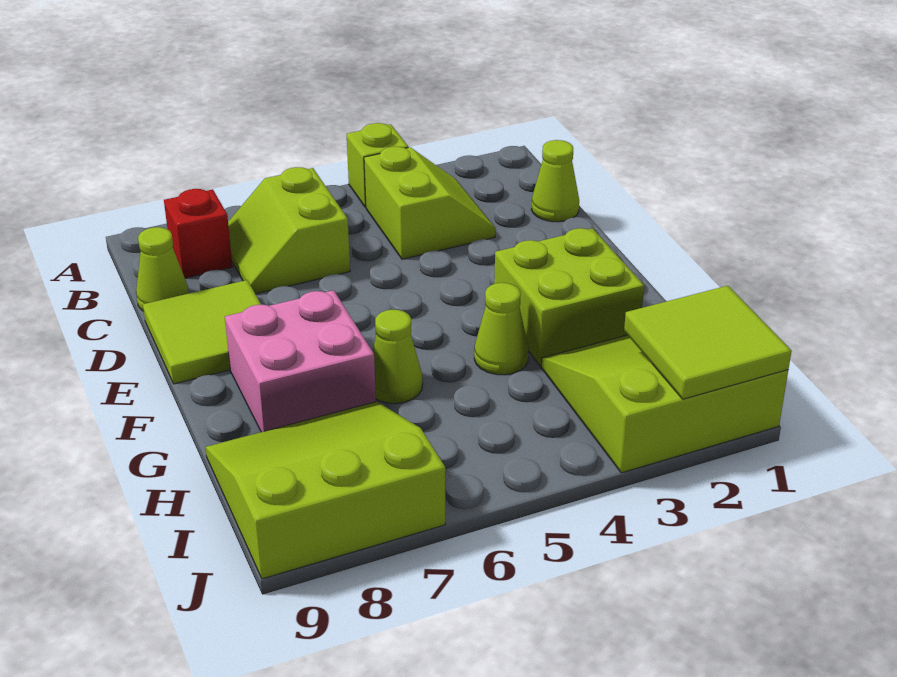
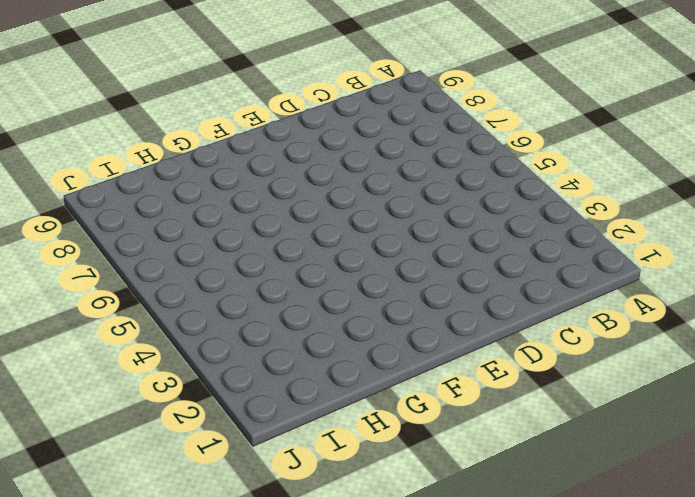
none -> lime brick A4 level 1
none -> lime slope B3:C4 level 1 top 4
none -> lime slope B6:C7 level 1 top 6

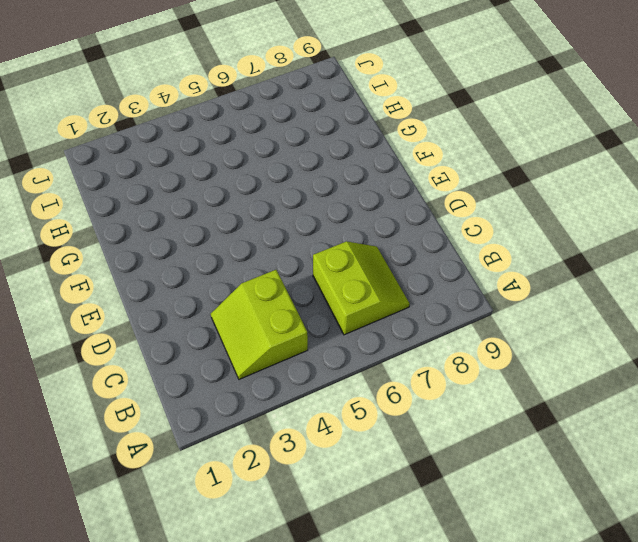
none -> lime brick A4 level 1
none -> red brick B8 level 1
none -> lime cone C1 level 1

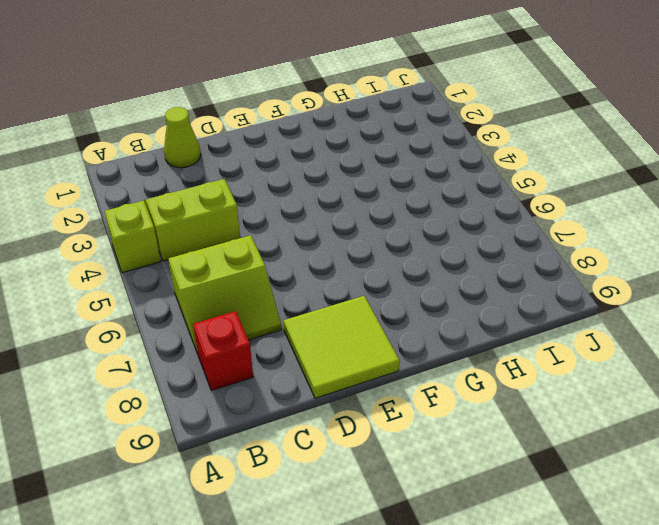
none -> lime cone C9 level 1
none -> lime brick F2:G3 level 1
none -> pink brick F7:G8 level 1

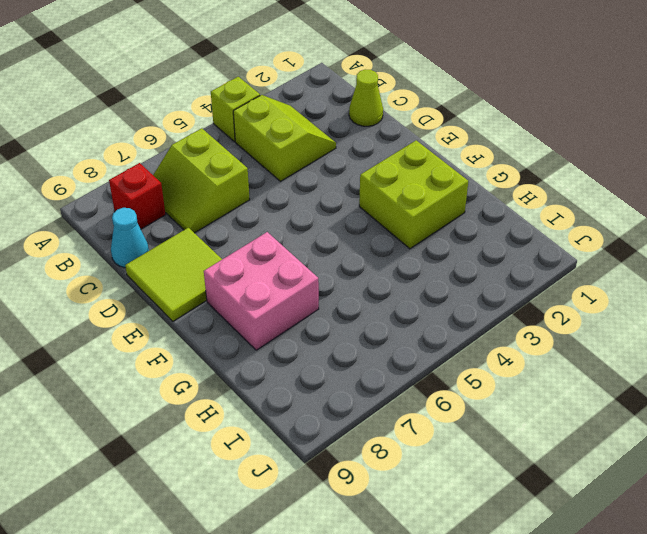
cyan cone C9 level 1 -> lime cone C9 level 1
none -> lime cone G4 level 1
none -> lime cone G6 level 1
none -> lime slope H1:J3 level 1 top J

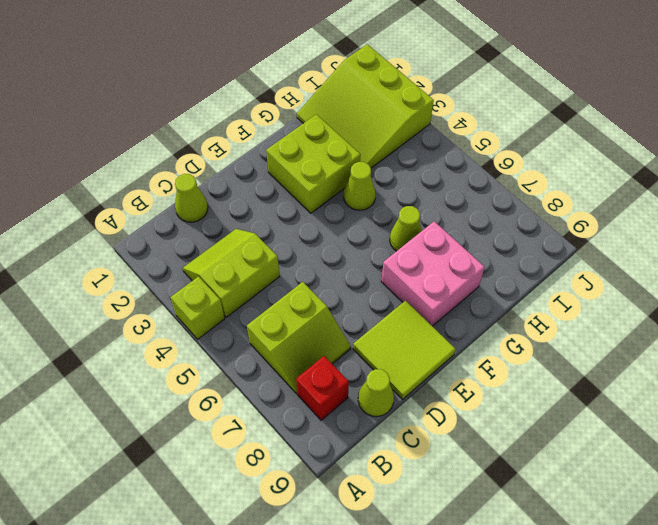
none -> lime slope H7:J9 level 1 top J
none -> lime tile I1:J2 level 2

